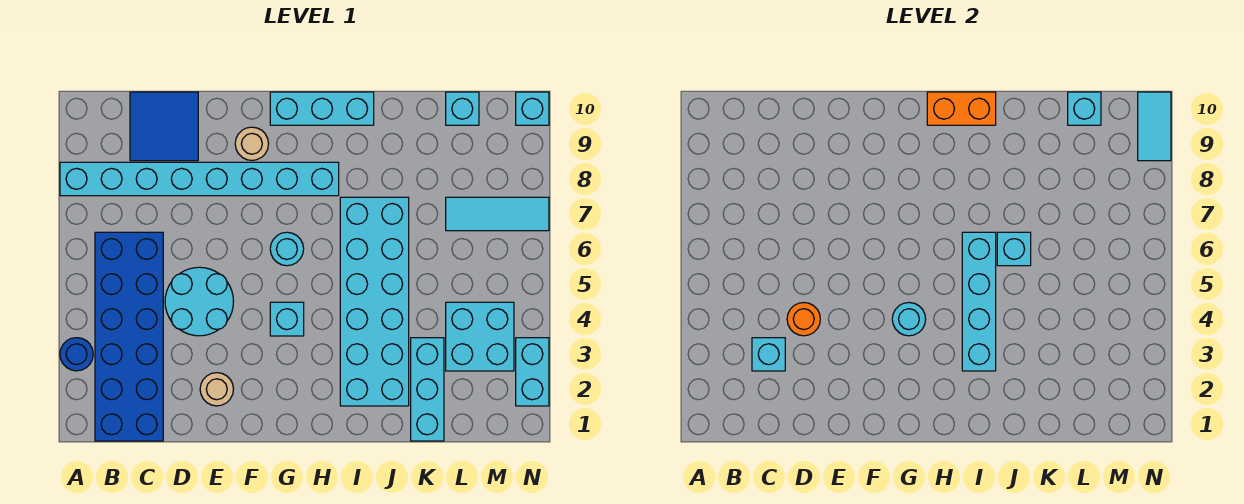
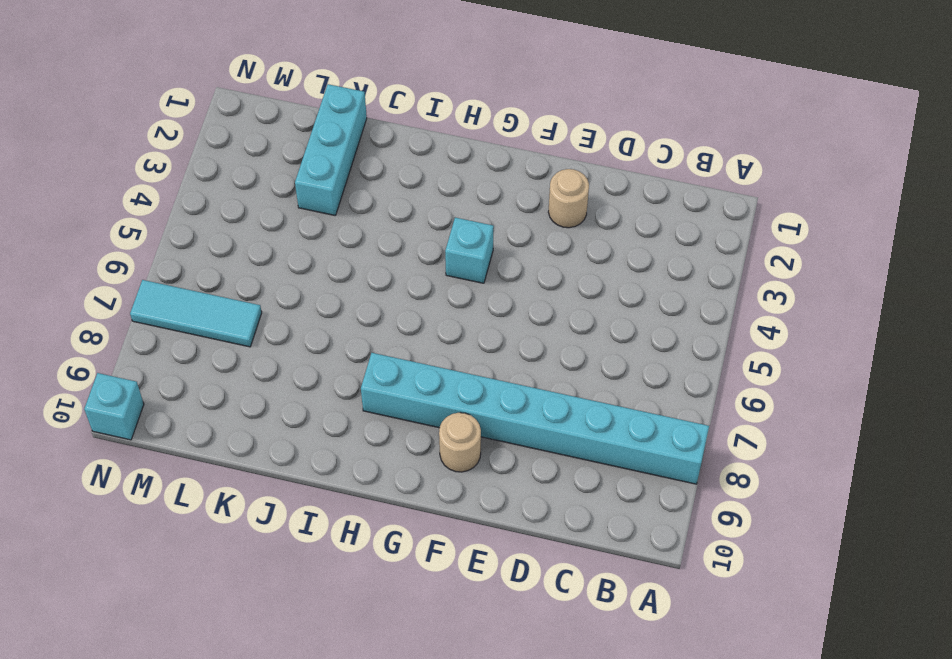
none -> blue round brick A3 level 1
none -> blue brick B1:C6 level 1
none -> blue tile C9:D10 level 1

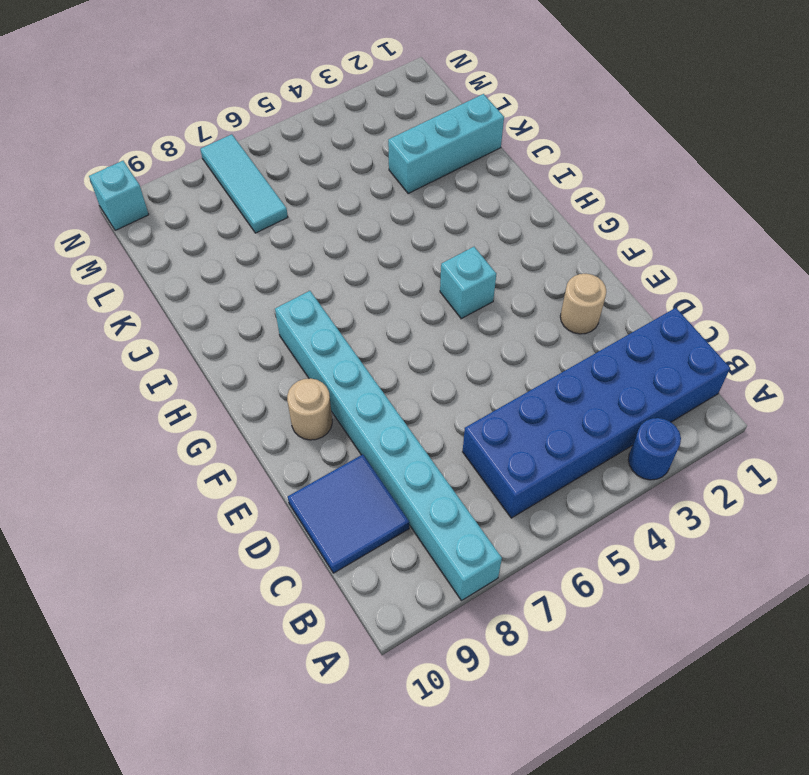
none -> cyan round brick D4:E5 level 1
none -> cyan round brick G6 level 1
none -> cyan brick G10:I10 level 1

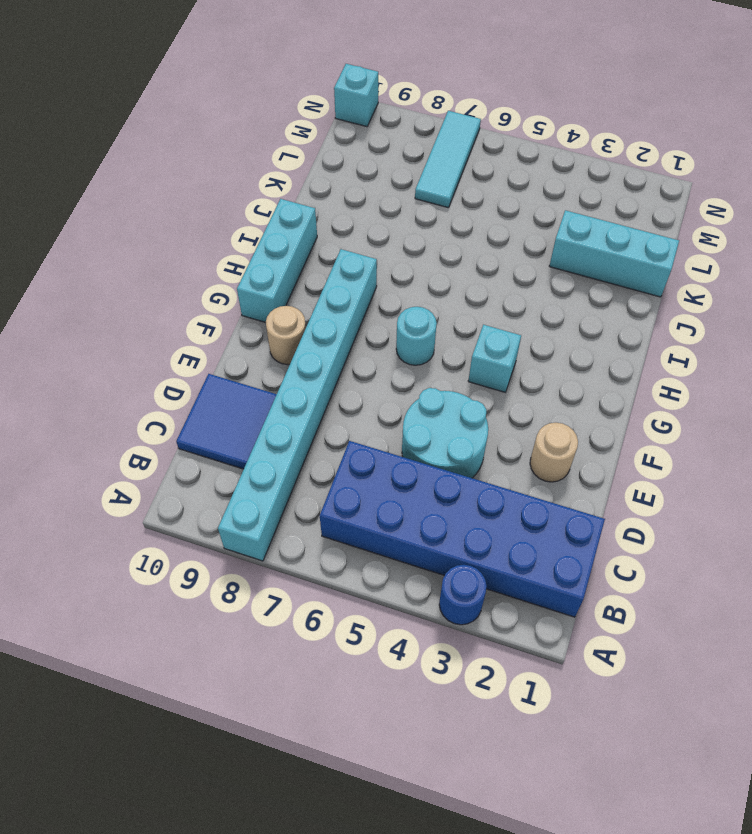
none -> cyan brick I2:J7 level 1
none -> cyan brick L3:M4 level 1
none -> cyan brick L10 level 1

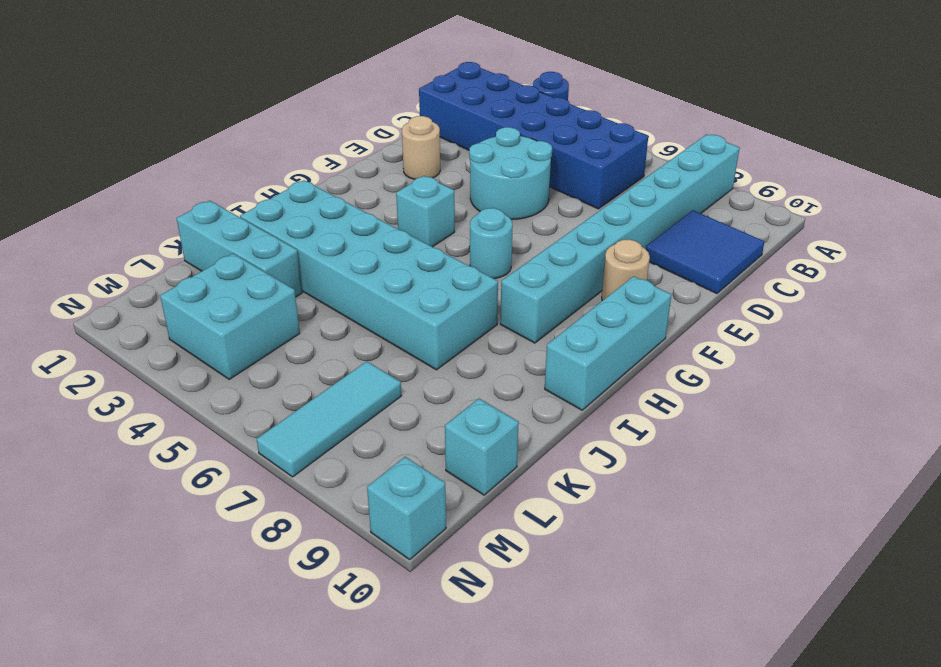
none -> cyan brick N2:N3 level 1
none -> cyan brick C3 level 2
none -> orange round brick D4 level 2

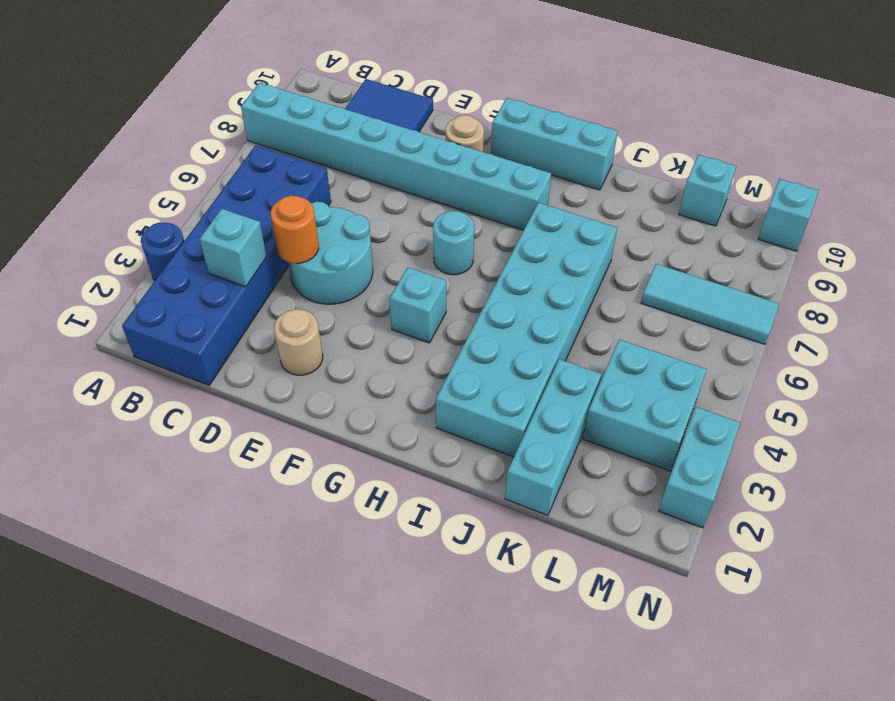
none -> cyan round brick G4 level 2
none -> orange brick H10:I10 level 2
none -> cyan brick I3:I6 level 2

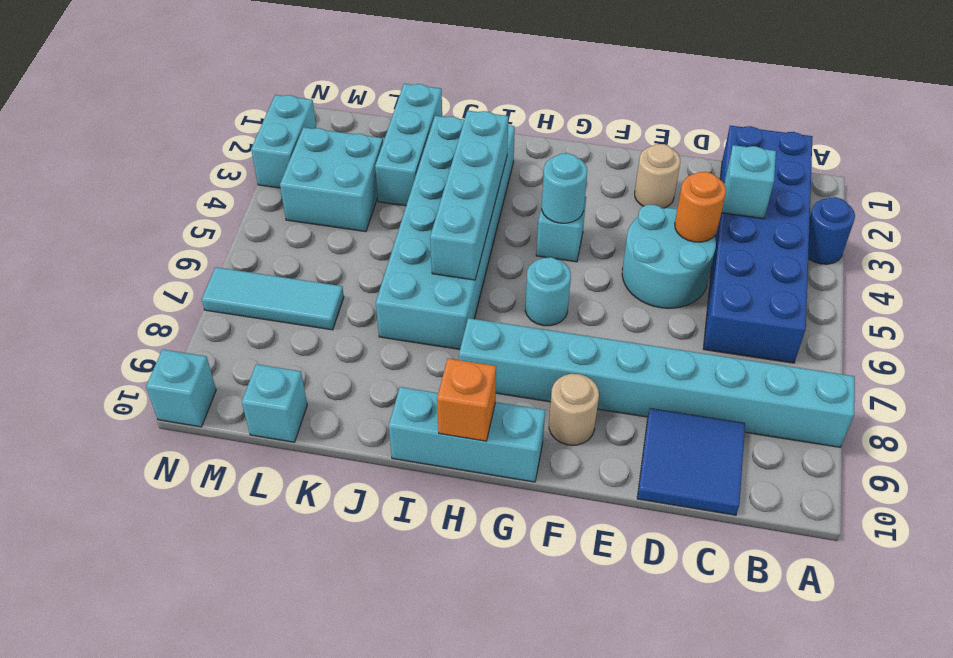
orange brick H10 level 2 -> orange brick H10:I10 level 2
none -> cyan brick J6 level 2
none -> cyan brick L10 level 2
none -> cyan tile N9:N10 level 2

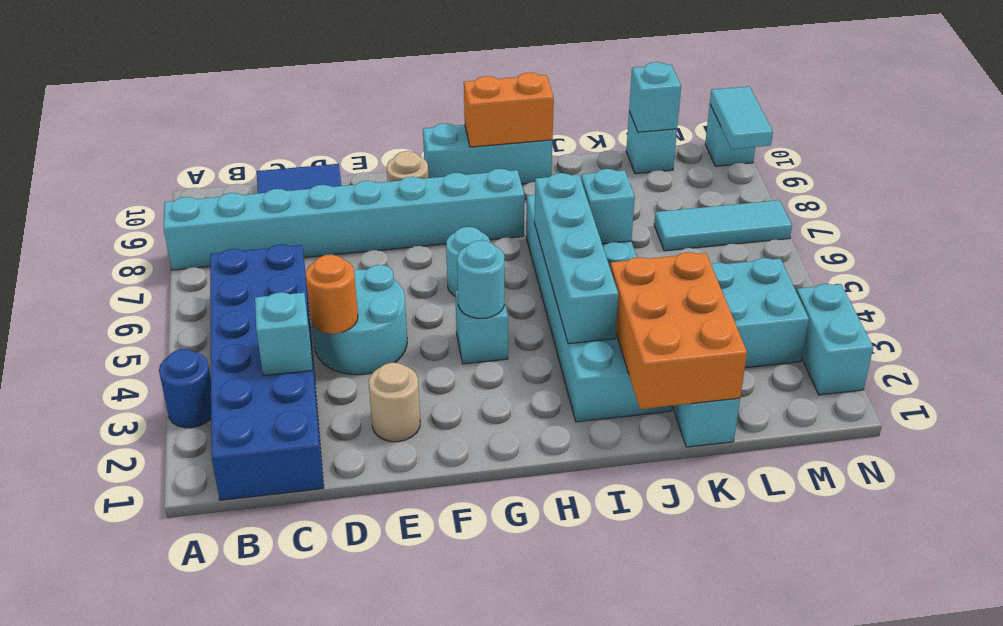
orange brick J1:K3 level 2 -> none

